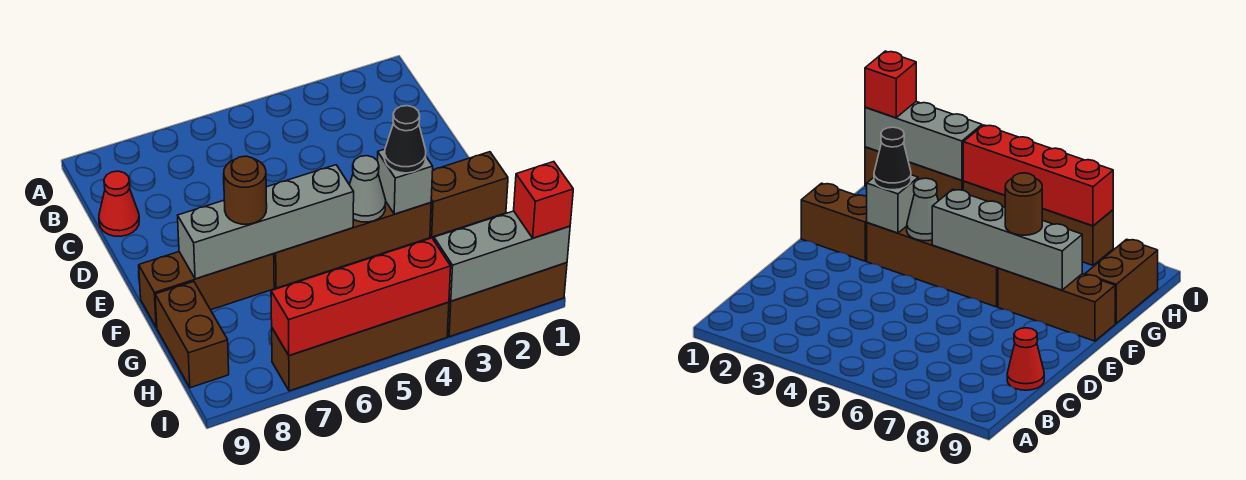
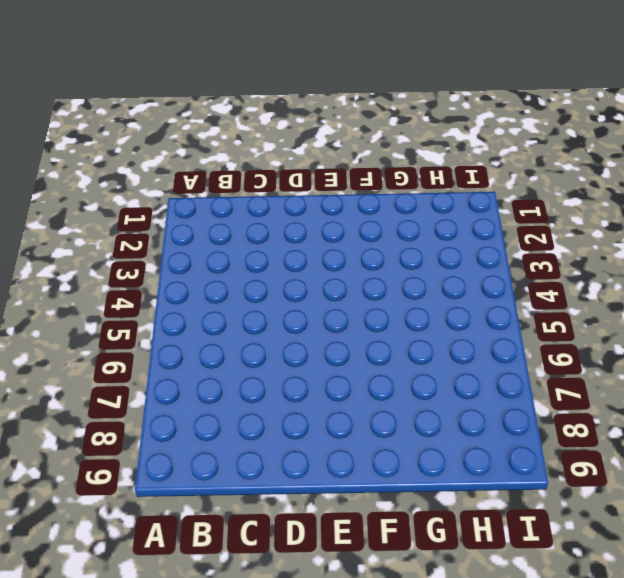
none -> red cone C9 level 1
none -> brown brick F1:F2 level 1
none -> brown brick F3:F6 level 1

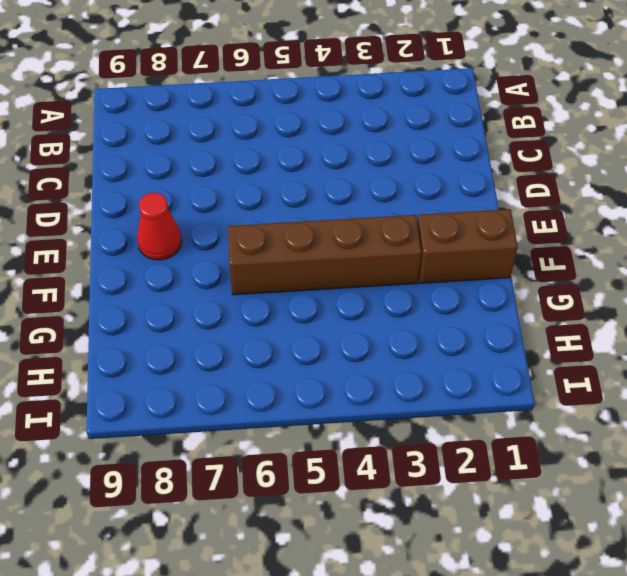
red cone E8 level 1 -> red cone C9 level 1
none -> brown brick F7:F9 level 1
none -> brown brick G9:H9 level 1
none -> brown brick I1:I3 level 1

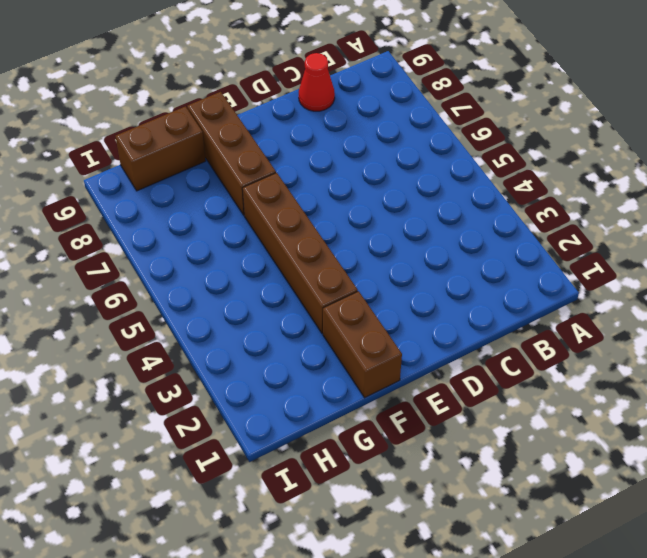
none -> brown brick I1:I3 level 1
none -> brown brick I4:I7 level 1
none -> grey brick F3 level 2

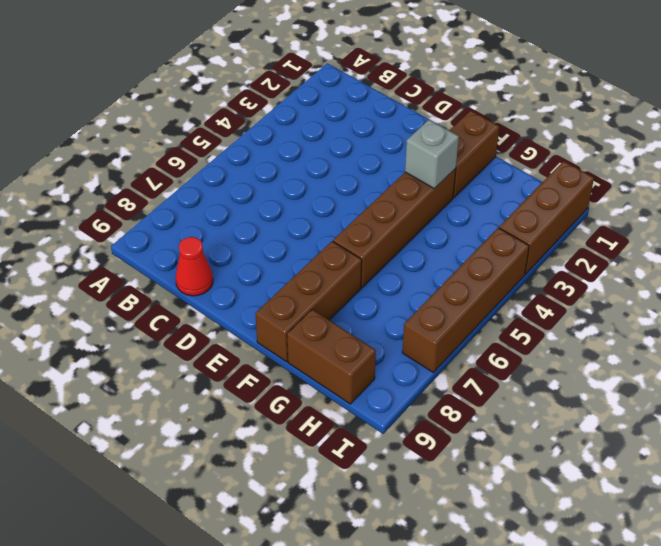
none -> grey cone F4 level 2
none -> grey brick F5:F8 level 2
none -> grey brick I1:I3 level 2

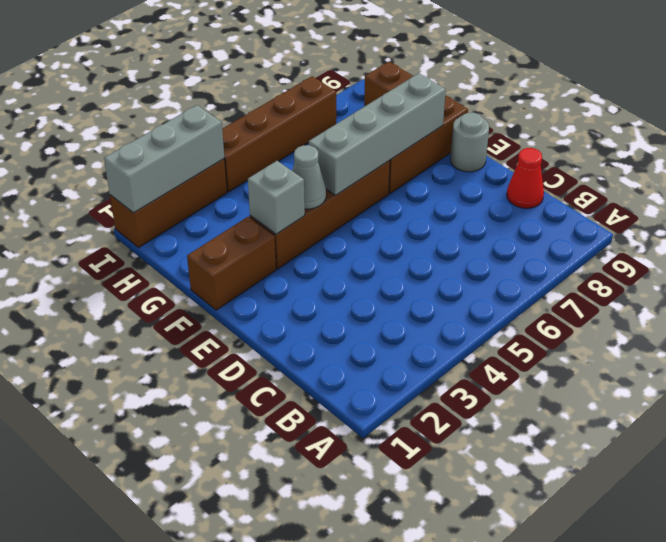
grey round brick E9 level 1 -> none
none -> red brick I4:I7 level 2
none -> black cone F3 level 3
none -> brown round brick F7 level 3

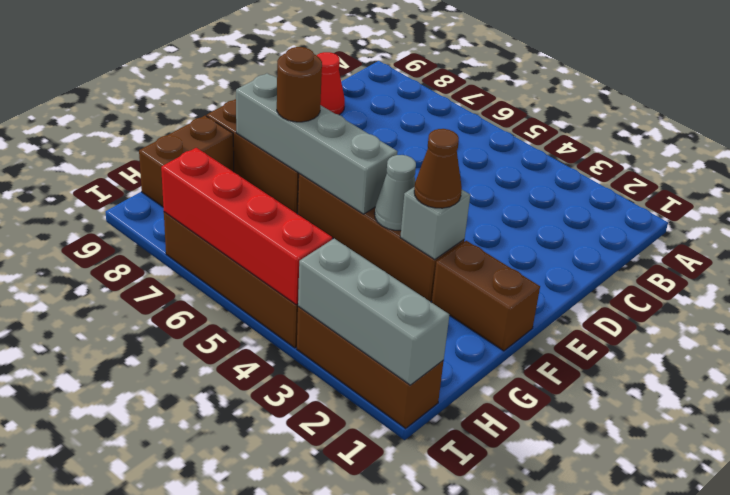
brown cone F3 level 3 -> black cone F3 level 3
none -> red brick I1 level 3

